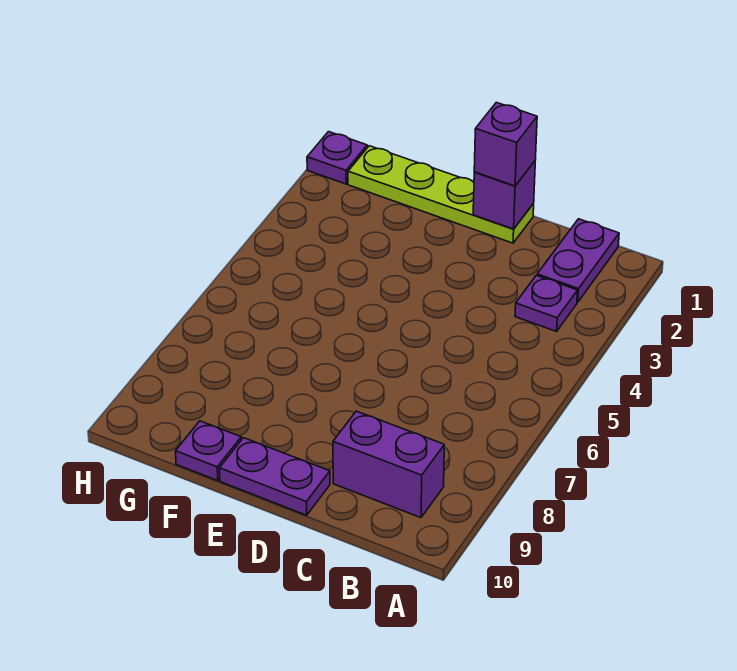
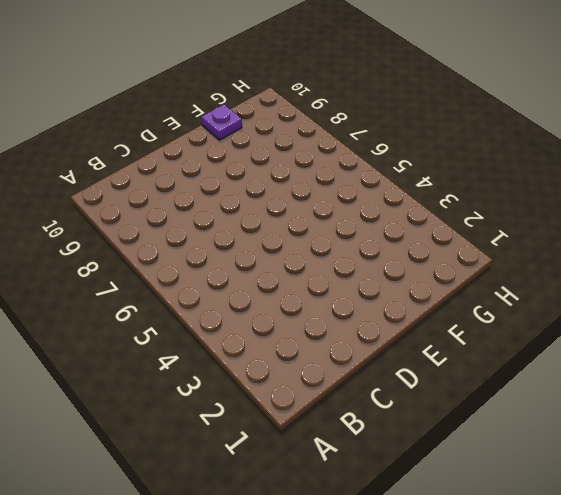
none -> purple plate B1:B2 level 1
none -> purple plate B3 level 1

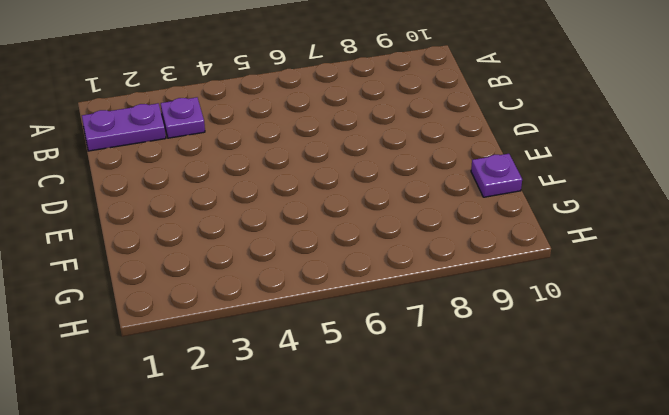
none -> purple brick B9:C9 level 1
none -> lime plate D1:G1 level 1

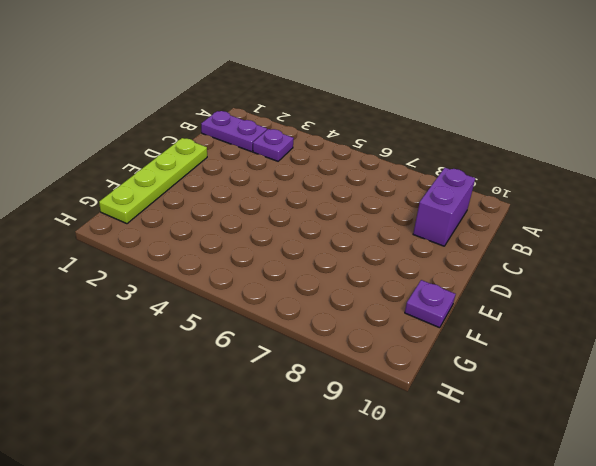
none -> purple plate D10:E10 level 1
none -> purple plate H1 level 1

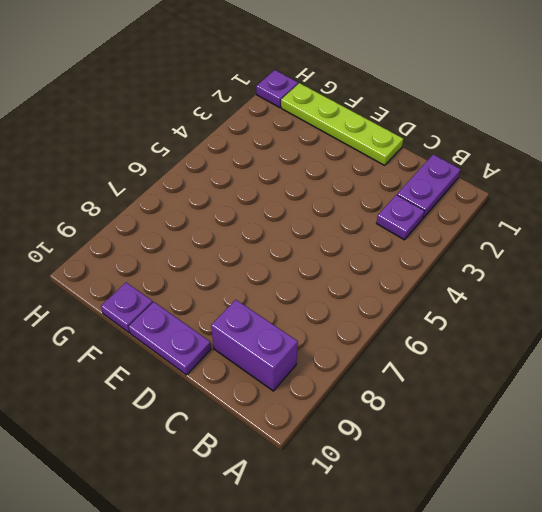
none -> purple brick D1 level 2
none -> purple brick D1 level 3

